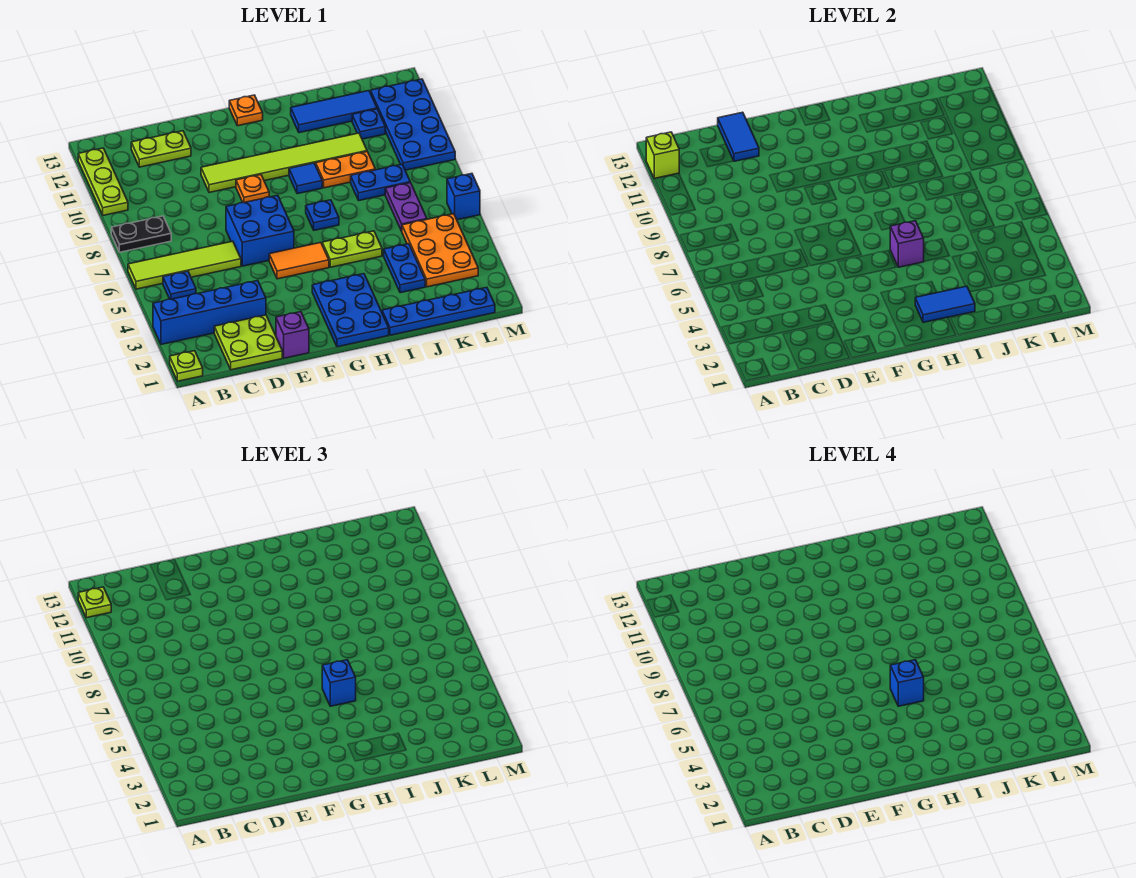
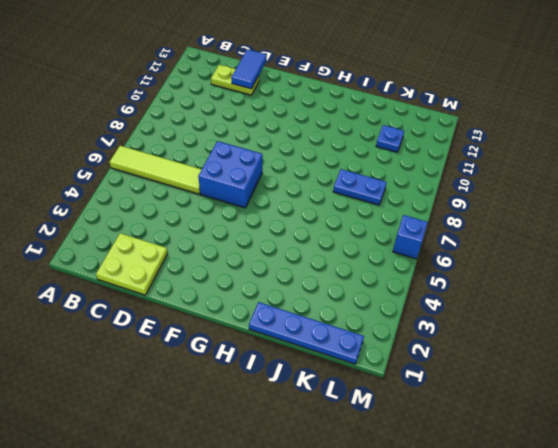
none -> lime plate A1 level 1
none -> blue brick A3:D3 level 1
none -> black plate A8:B8 level 1
none -> lime plate A10:A12 level 1

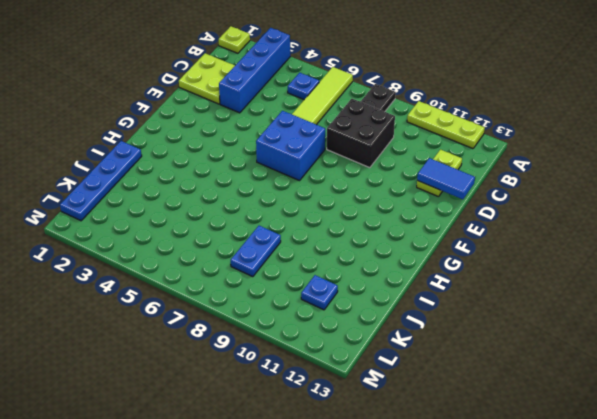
black brick C8:D9 level 1 -> none
none -> purple brick E1 level 1
none -> lime tile E10:J10 level 1
none -> orange tile F5:G5 level 1
none -> orange plate F9 level 1

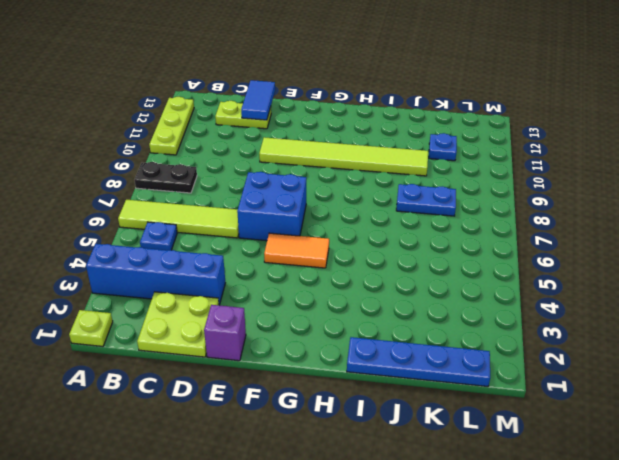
none -> orange plate F9 level 1
none -> blue plate G1:H3 level 1
none -> orange plate G13 level 1
none -> lime plate H5:I5 level 1

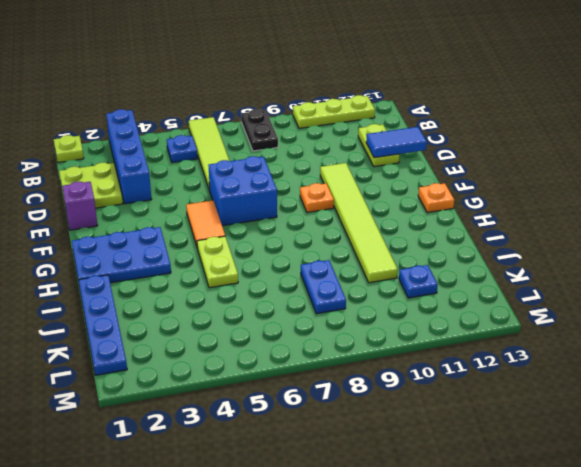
none -> blue plate H7 level 1
none -> blue tile H9 level 1
none -> orange plate I9:J9 level 1
none -> blue tile I12:K12 level 1

